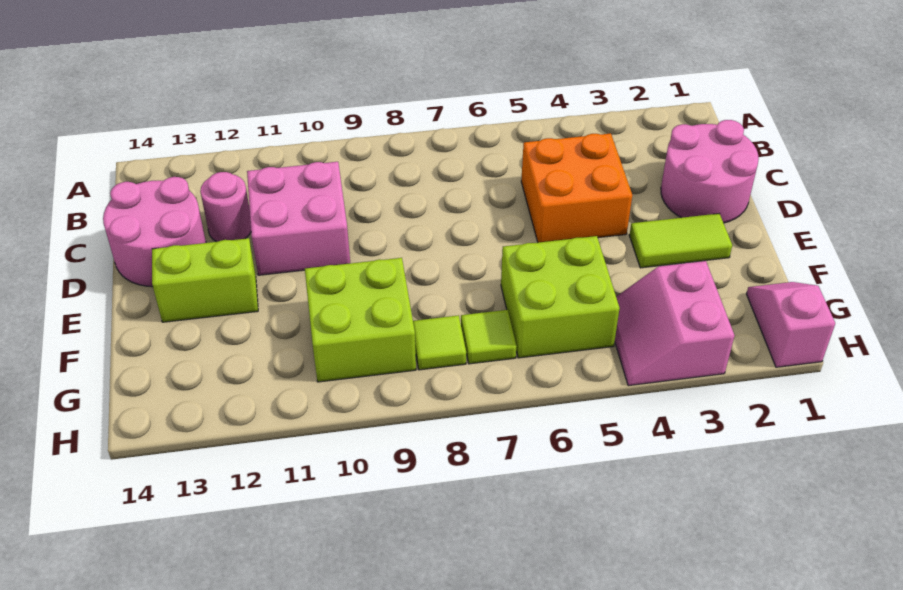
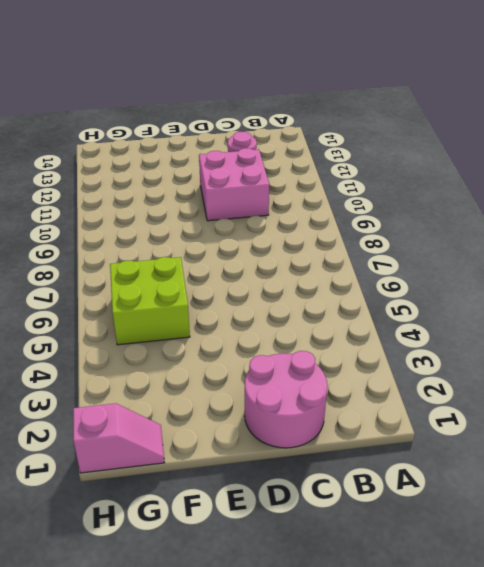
none -> orange brick C4:D5 level 1
none -> pink round brick C13:D14 level 1
none -> lime tile E2:E3 level 1

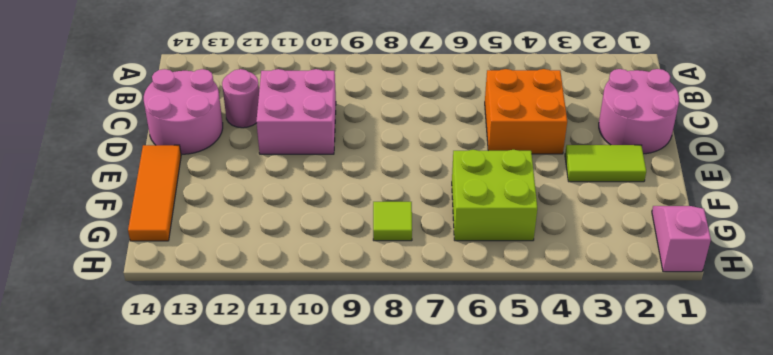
orange tile E14:G14 level 1 -> none
none -> lime brick E12:E13 level 1
none -> lime brick F9:G10 level 1
none -> pink slope G3:H4 level 1 top 3

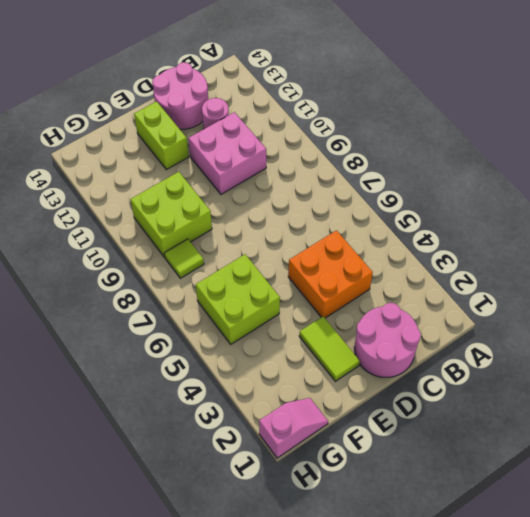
none -> pink slope G3:H4 level 1 top 3
none -> lime tile G7 level 1

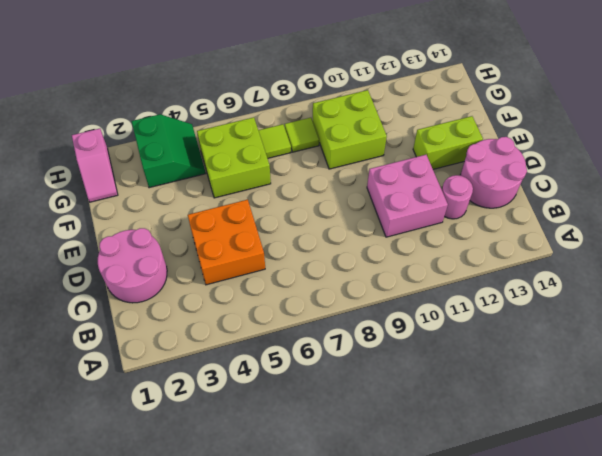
green slope G3:H4 level 1 top 3 -> pink slope G3:H4 level 1 top 3
none -> lime tile E2:E3 level 1

